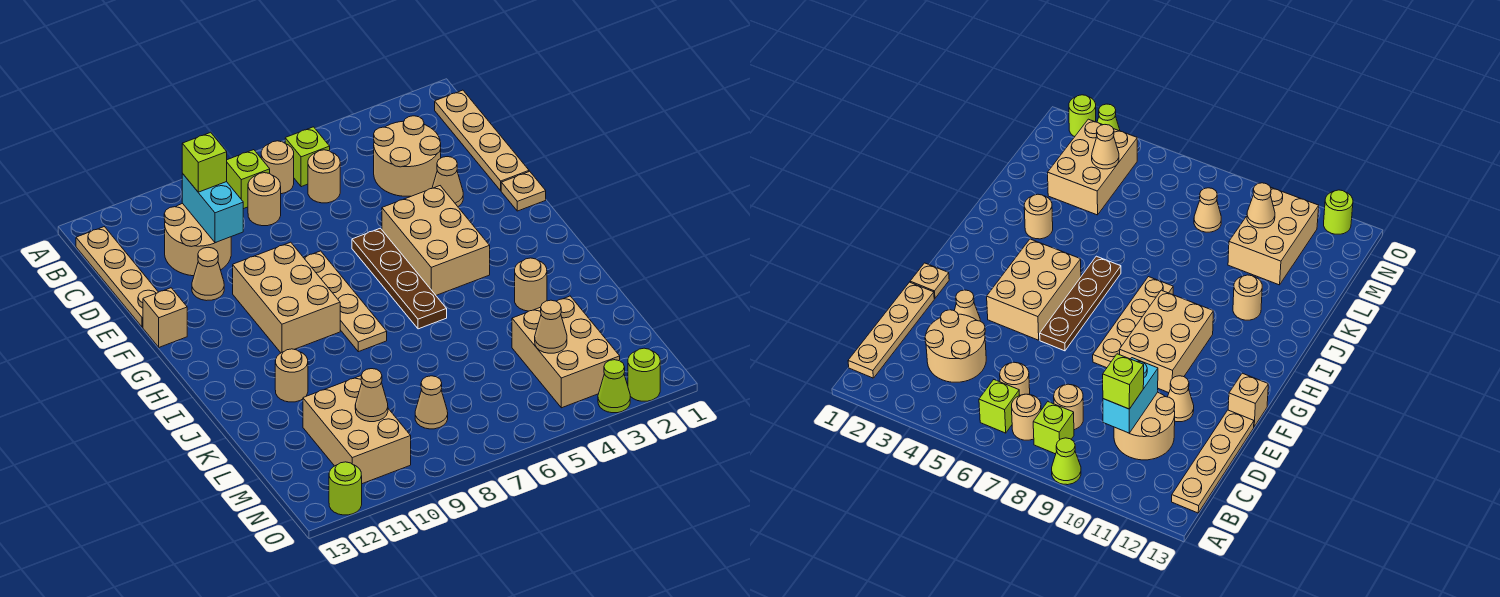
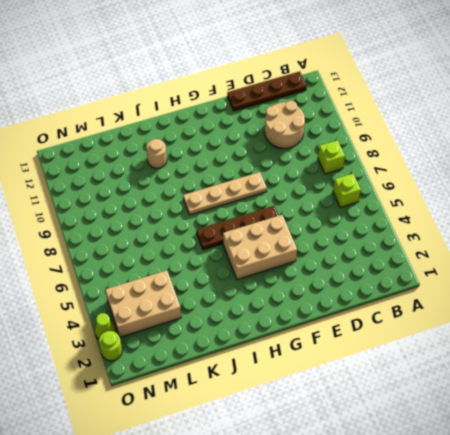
brown plate B13:E13 level 1 -> tan plate B13:E13 level 1
none -> lime cone A9 level 1
none -> tan plate B1:E1 level 1
none -> tan round brick B7 level 1
none -> tan round brick C3:D4 level 1

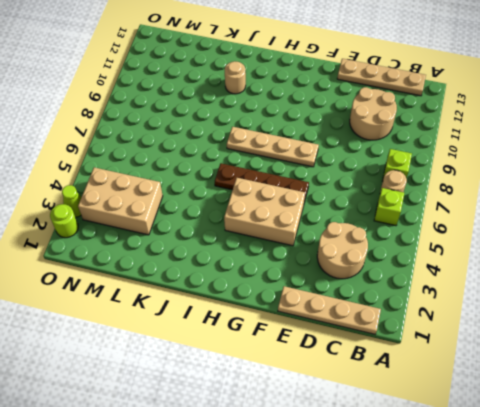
none -> lime cone A9 level 1
none -> tan round brick C6 level 1
none -> tan round brick C8 level 1
none -> tan cone E3 level 1

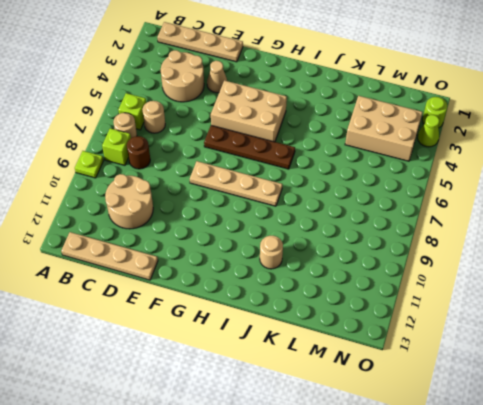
lime plate A9 level 1 -> lime cone A9 level 1
brown round brick C8 level 1 -> tan round brick C8 level 1
none -> tan cone E11 level 1
none -> tan plate F1 level 1
none -> tan brick F9:H10 level 1
none -> tan brick F13 level 1

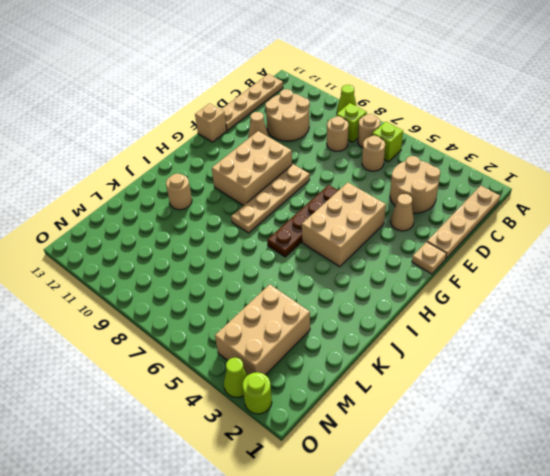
none -> tan round brick J3 level 1
none -> tan brick L10:N11 level 1
none -> tan cone M8 level 1
none -> lime round brick O12 level 1

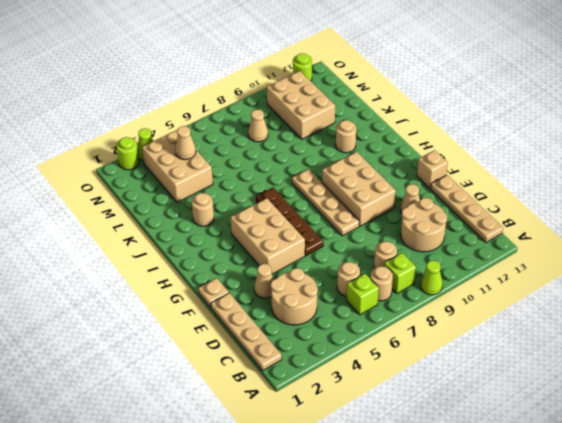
none -> cyan brick C10:D10 level 2
none -> tan cone M10 level 2
none -> lime brick C10 level 3

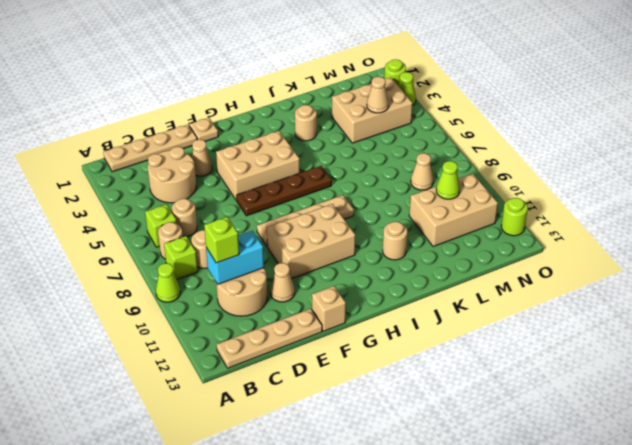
lime cone M10 level 2 -> tan cone M10 level 2

